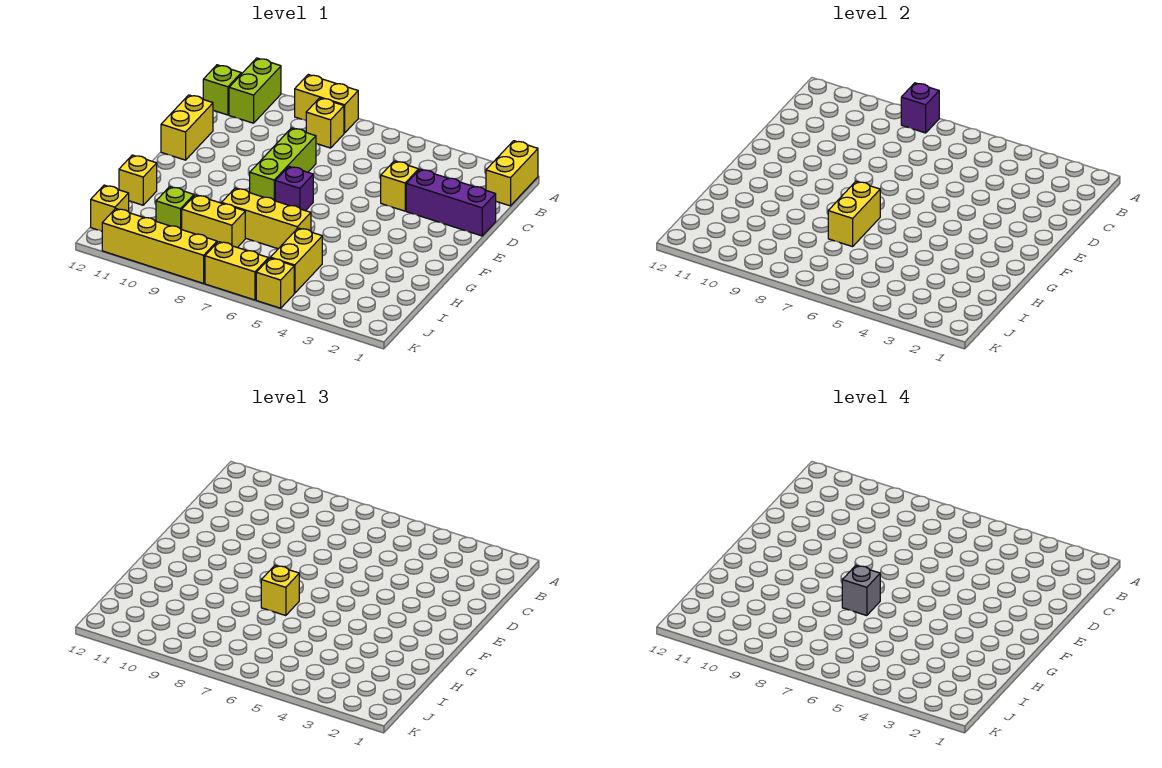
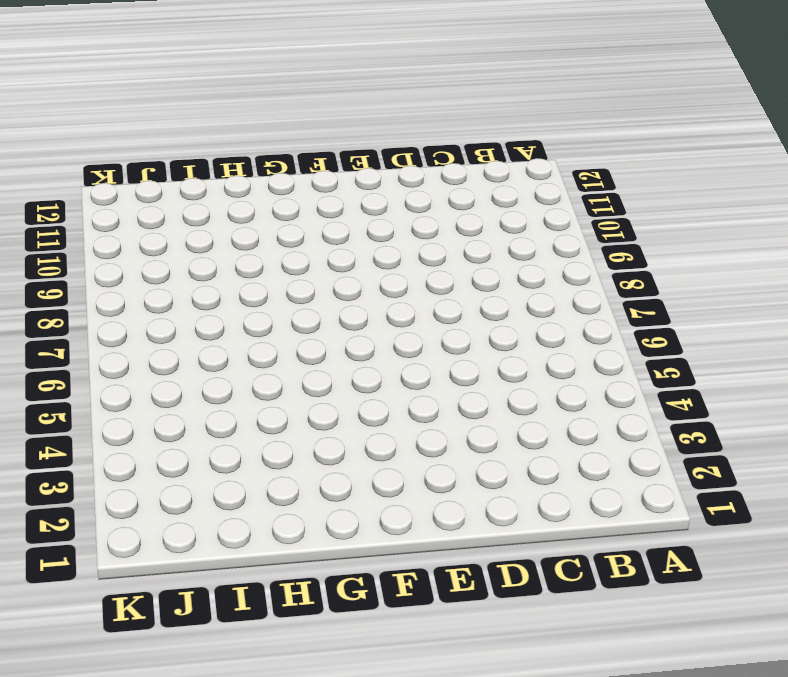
none -> yellow brick A1:B1 level 1
none -> yellow brick A8:A9 level 1
none -> lime brick A11:B11 level 1

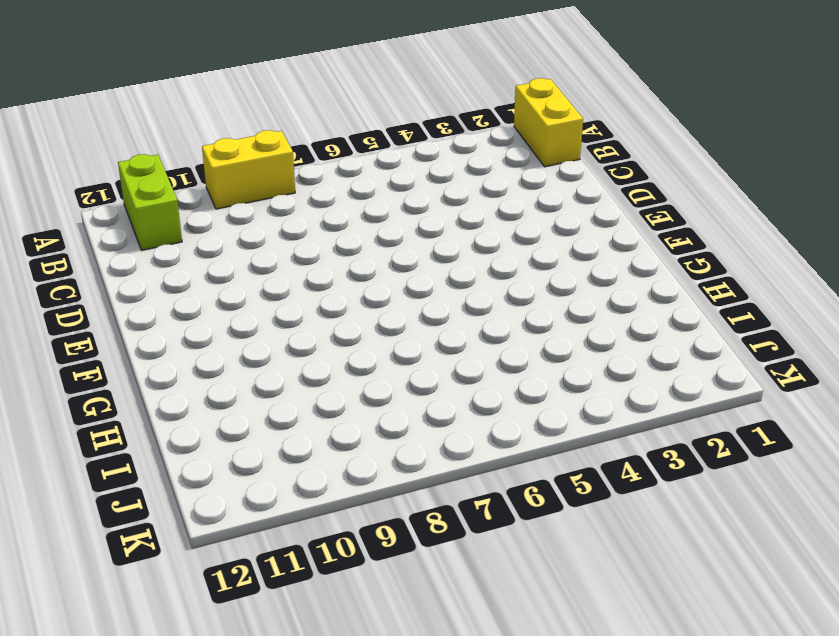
none -> yellow brick B8 level 1
none -> lime brick B12 level 1
none -> purple brick D1:D3 level 1

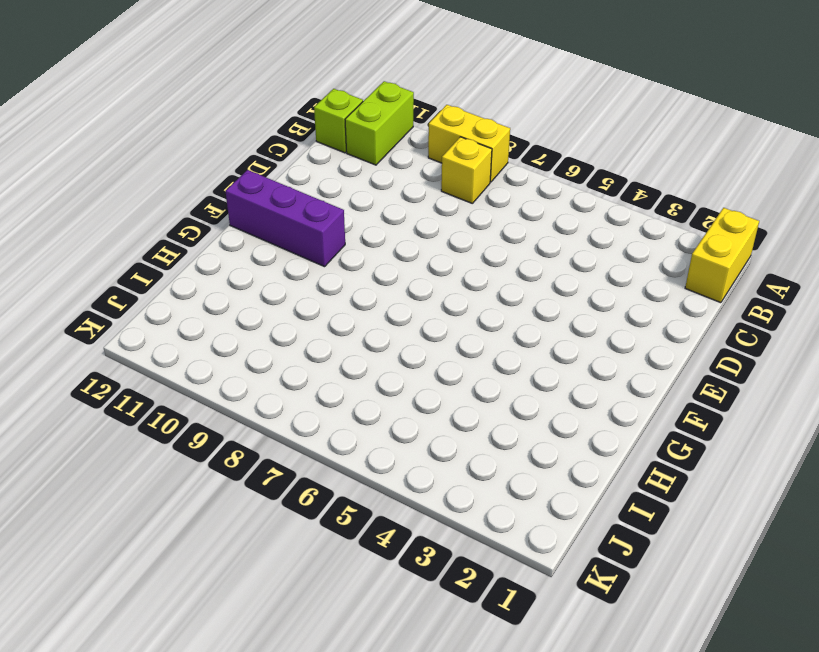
purple brick F10:F12 level 1 -> purple brick D1:D3 level 1
none -> yellow brick D4 level 1
none -> lime brick D8:F8 level 1
none -> yellow brick D12:E12 level 1

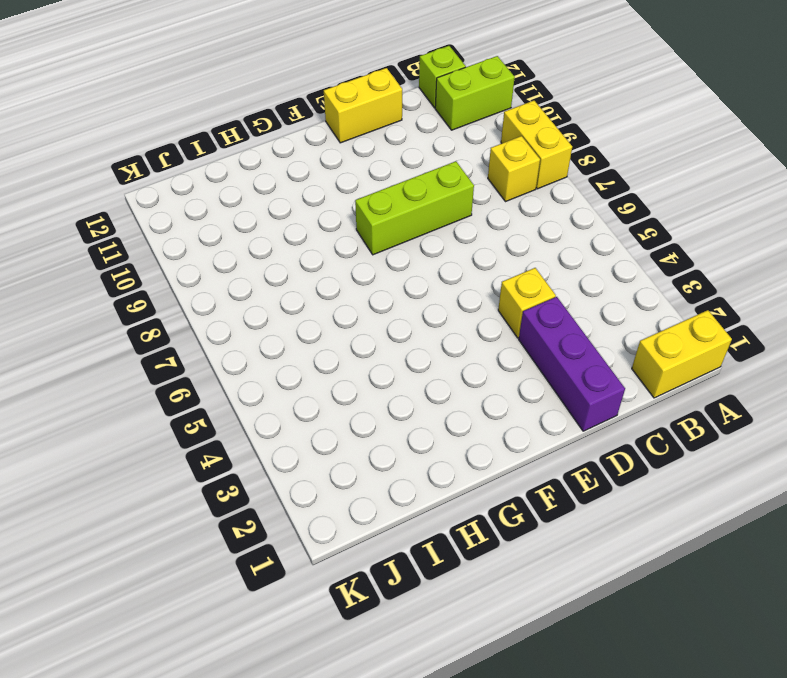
none -> purple brick F7 level 1
none -> yellow brick H6:H8 level 1
none -> yellow brick H12 level 1

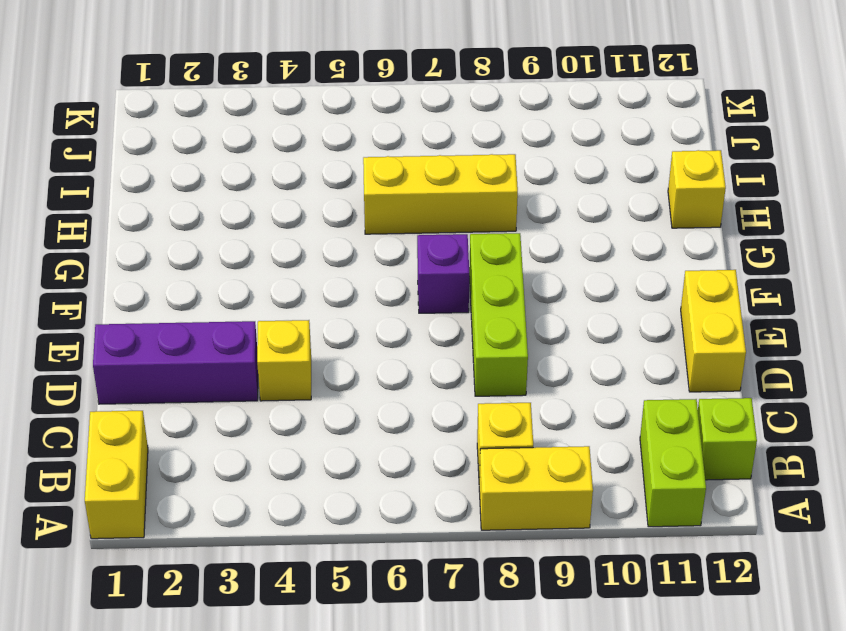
none -> yellow brick I5:J5 level 1
none -> yellow brick I8:I9 level 1
none -> lime brick I10 level 1

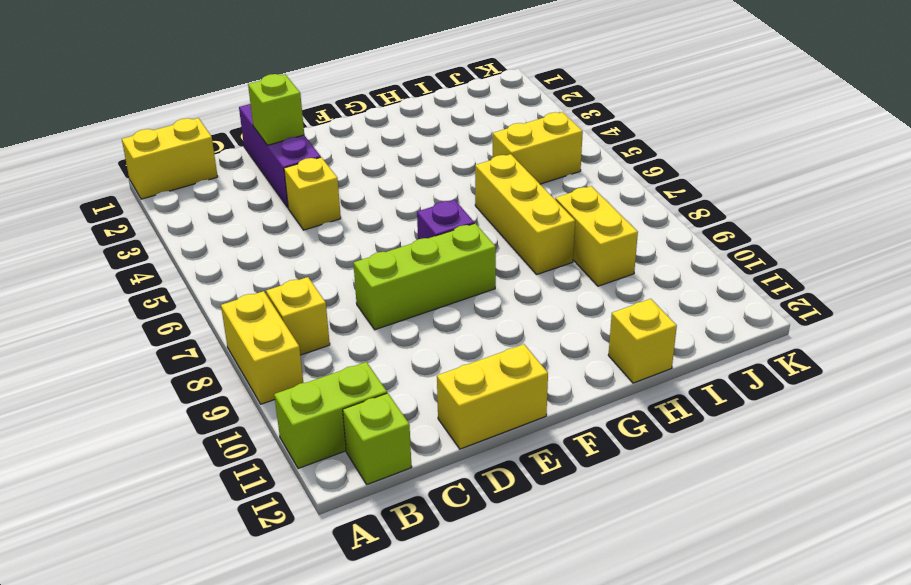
lime brick D2 level 2 -> lime brick I10 level 1
none -> yellow brick J12 level 1
none -> yellow brick K5 level 1
none -> yellow brick K6:K7 level 1

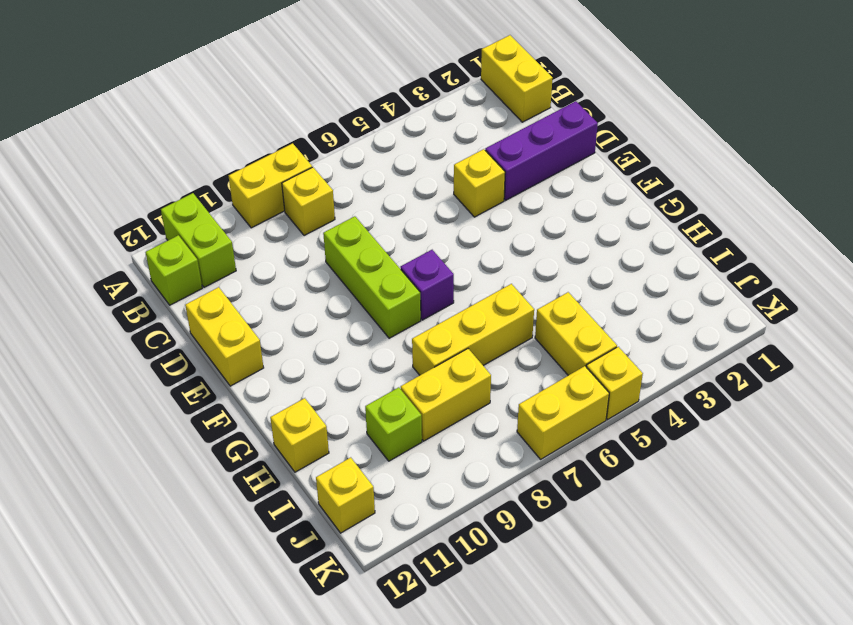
none -> yellow brick K8:K11 level 1
none -> purple brick A8 level 2
none -> yellow brick G7:H7 level 2

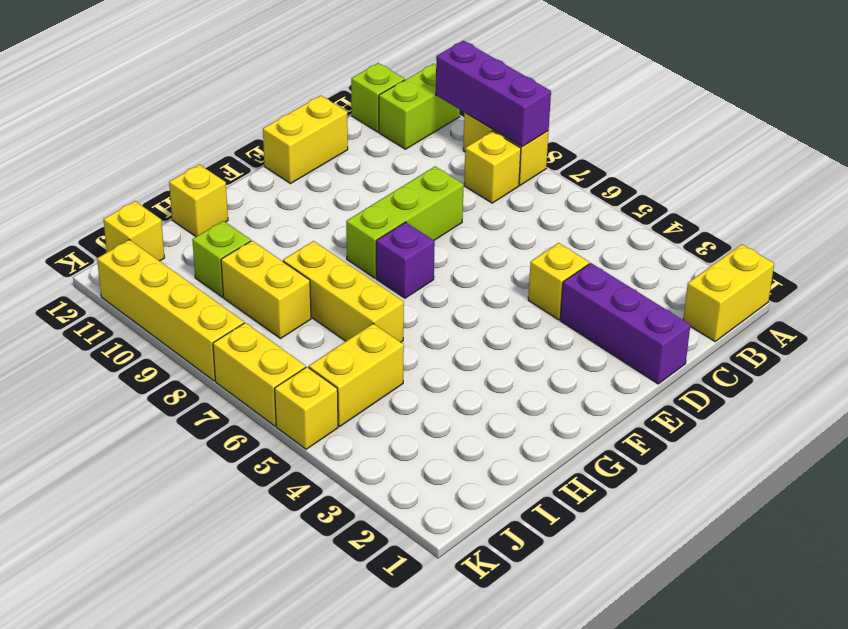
purple brick A8:A10 level 2 -> purple brick A8 level 2
none -> yellow brick G7:H7 level 2
none -> yellow brick G7 level 3
none -> grey brick G7 level 4

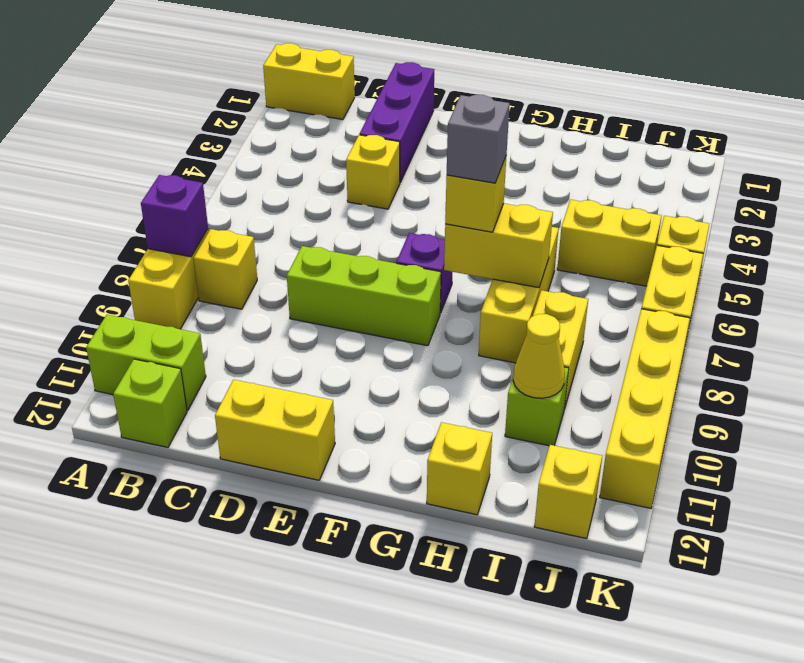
yellow cone I10 level 2 -> none

